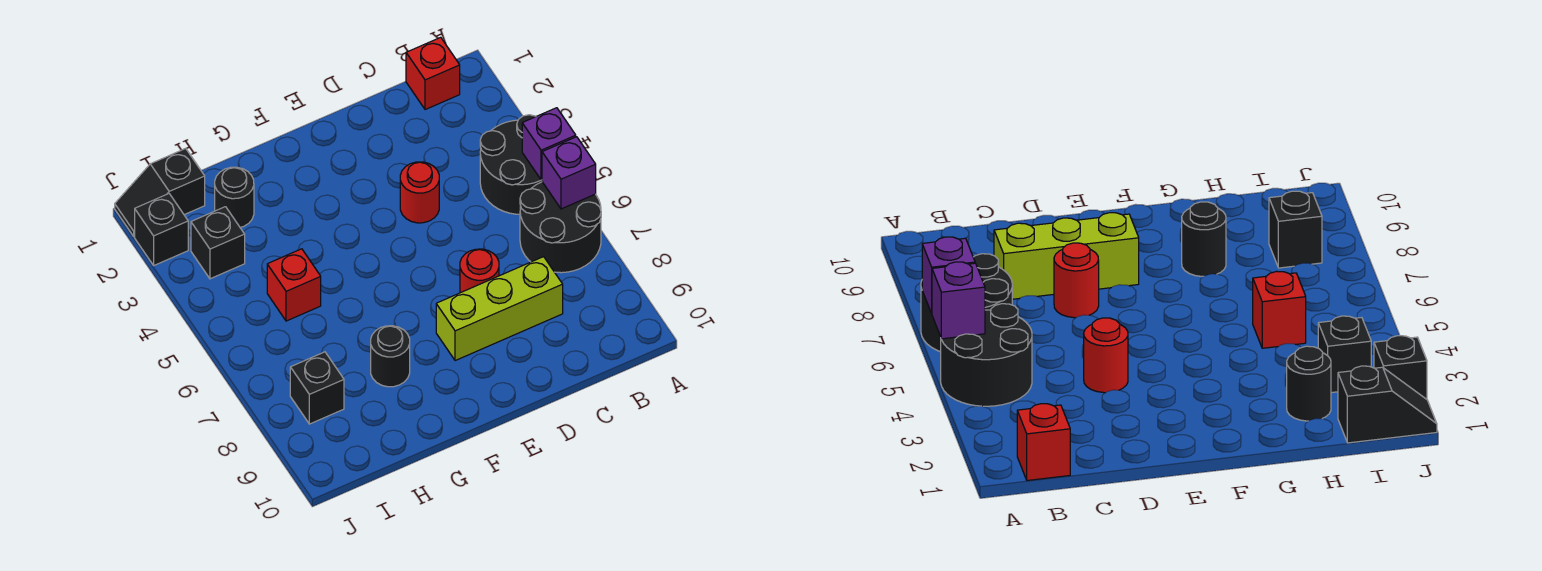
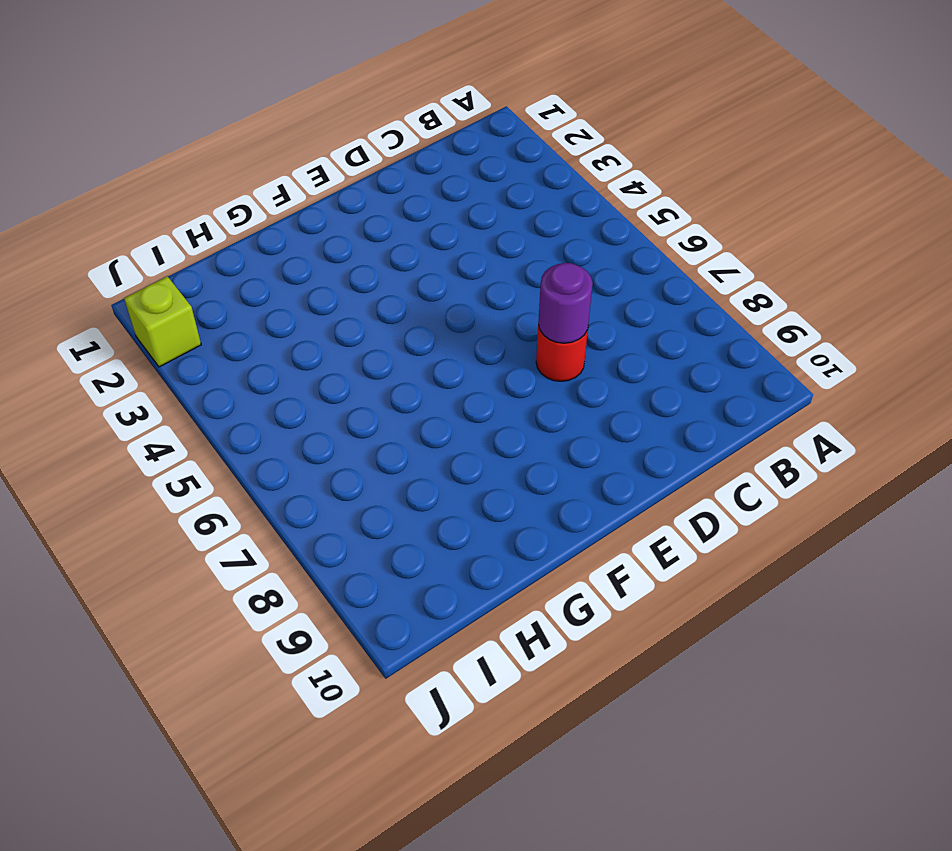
purple round brick D7 level 2 -> none
lime brick J2 level 1 -> black brick J2 level 1
none -> black round brick A4:B5 level 1
none -> black round brick A6:B7 level 1
none -> red brick B1 level 1

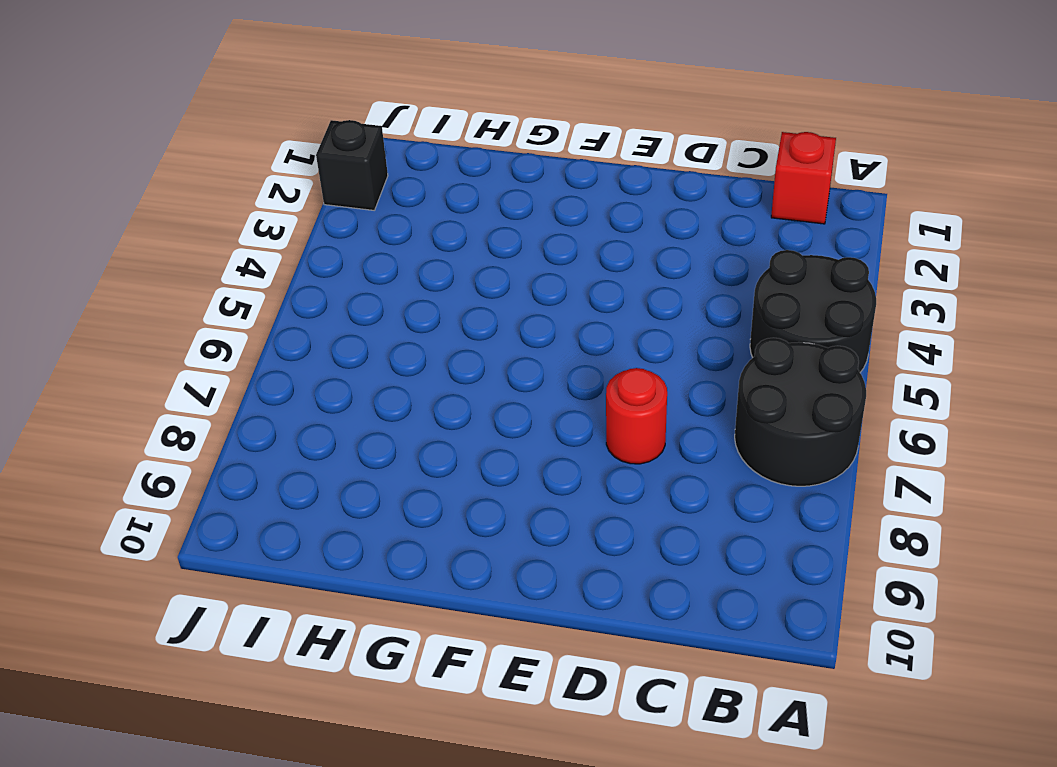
none -> lime brick C8:E8 level 1
none -> red round brick D4 level 1
none -> black round brick G8 level 1

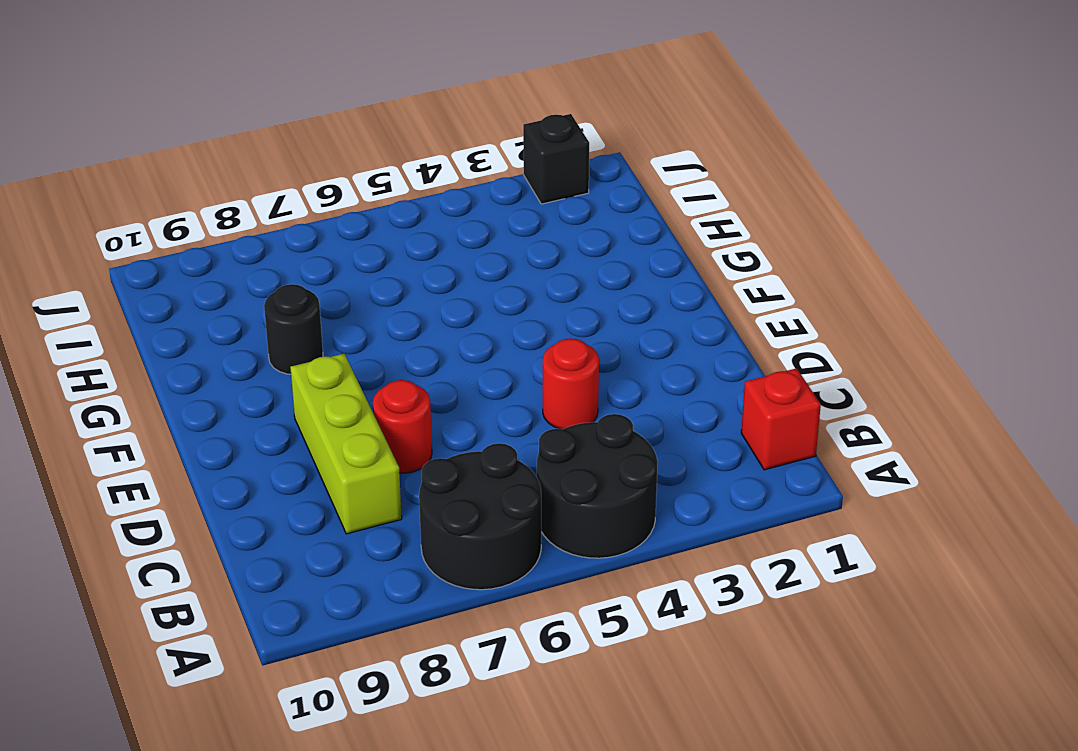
none -> black round brick H2 level 1
none -> red brick H5 level 1
none -> black slope I1:J1 level 1 top I

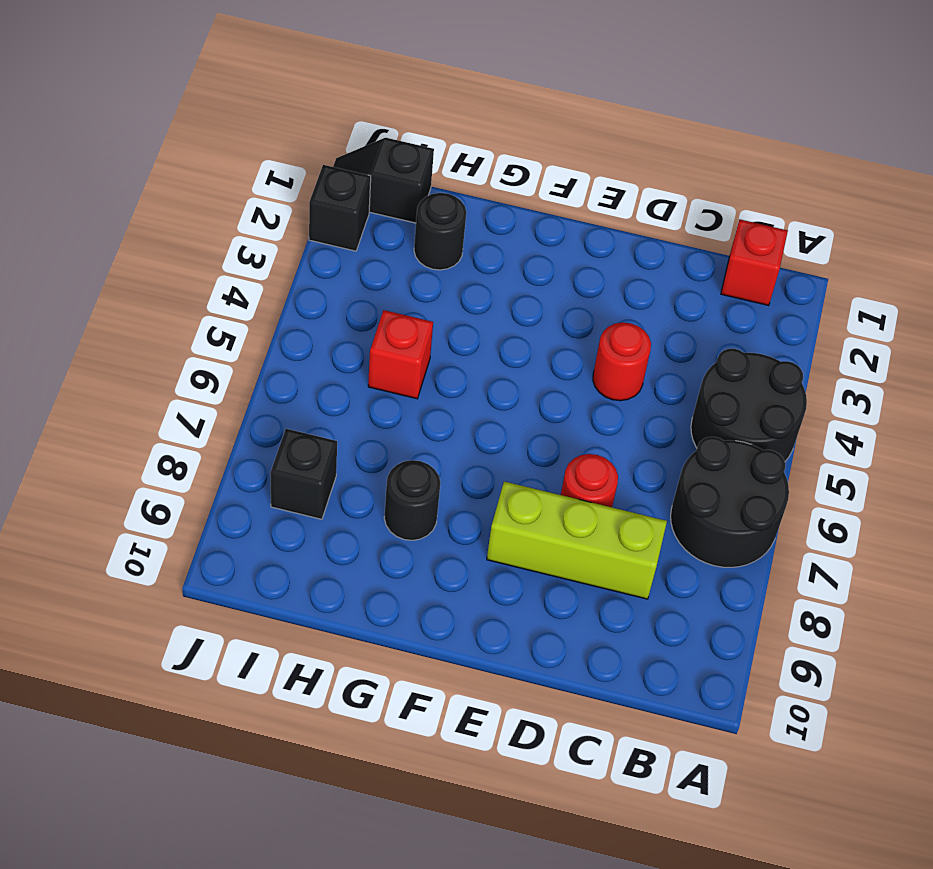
none -> black brick I3 level 1
none -> purple brick A5 level 2
none -> purple brick A6 level 2

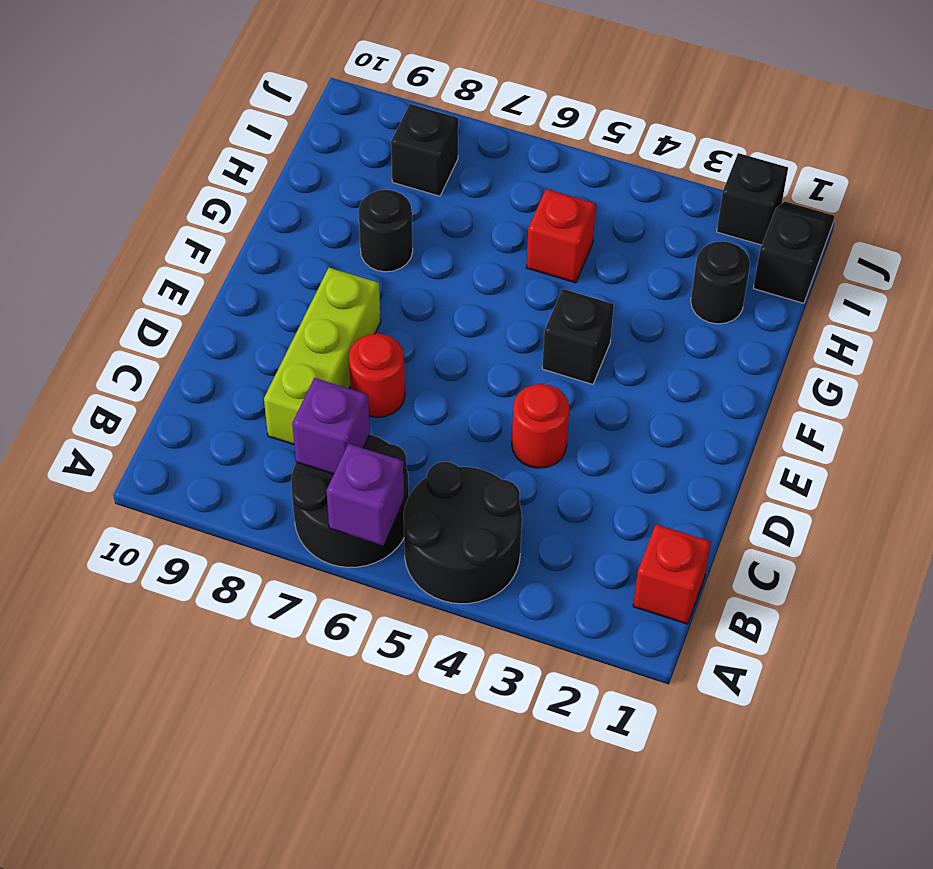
purple brick B7 level 2 -> purple brick A5 level 2
black brick F4 level 1 -> black brick I3 level 1

